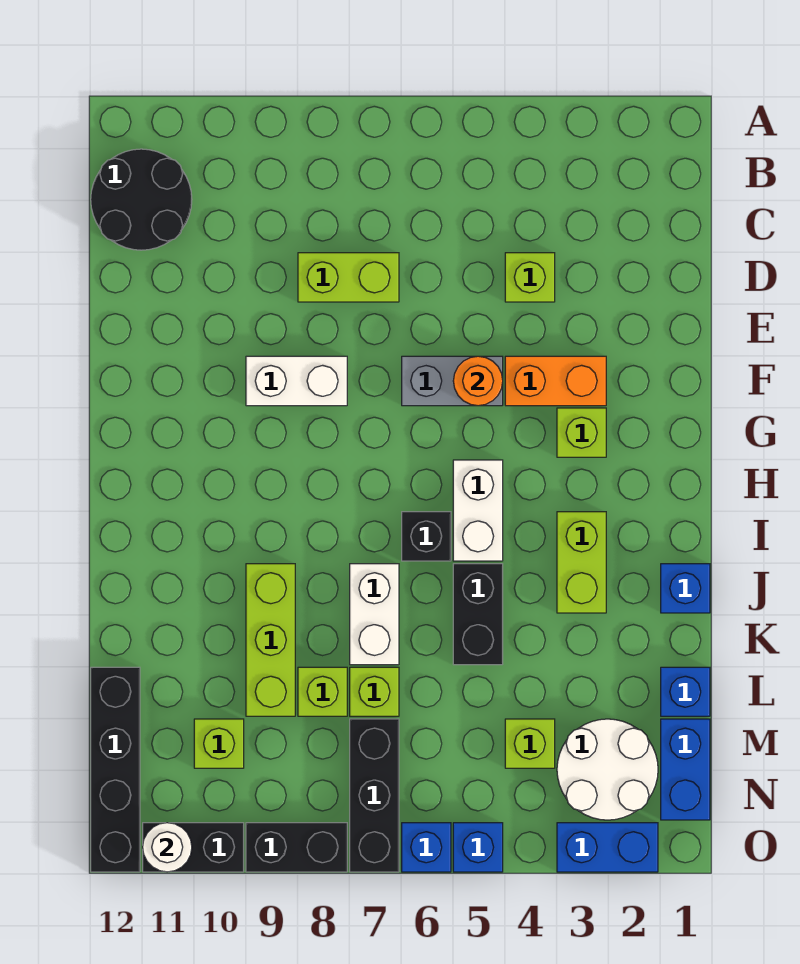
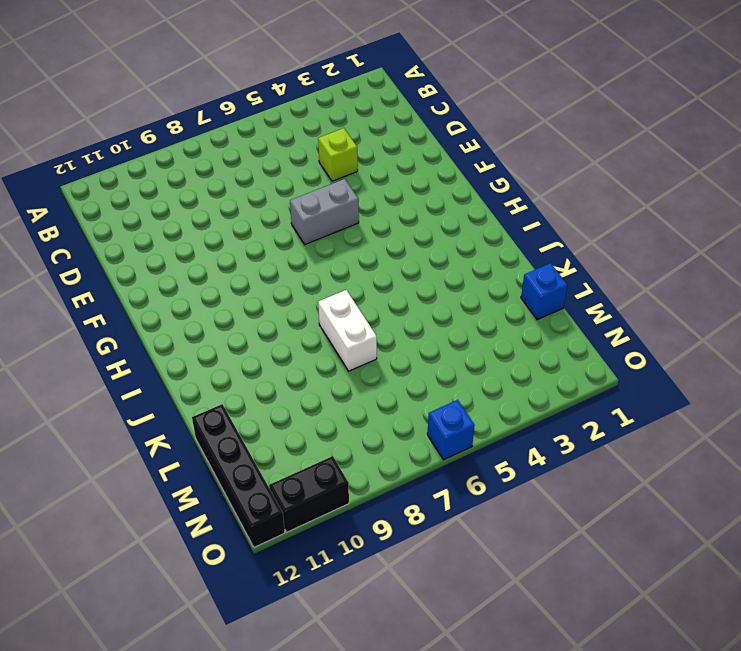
none -> black round brick B11:C12 level 1
none -> lime brick D7:D8 level 1
none -> orange brick F3:F4 level 1
none -> white brick F8:F9 level 1

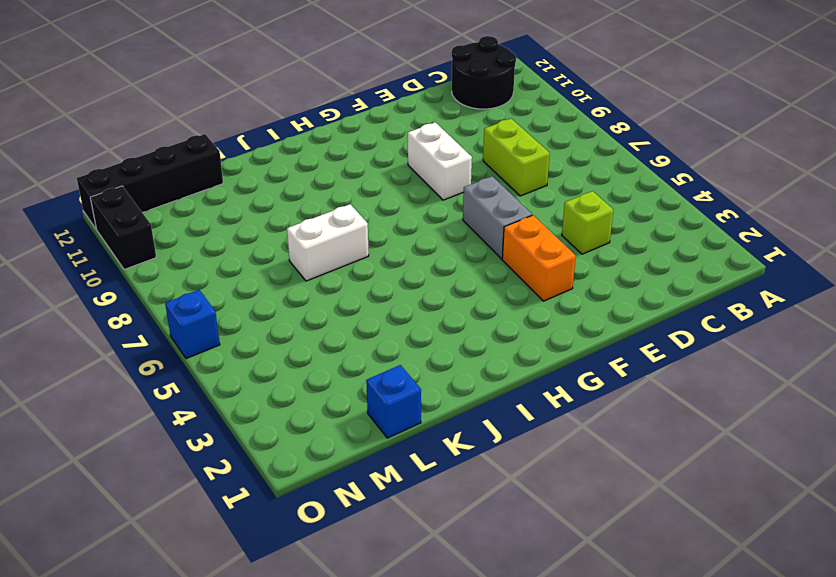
none -> lime brick G3 level 1
none -> white brick H5:I5 level 1
none -> lime brick I3:J3 level 1
none -> black brick I6 level 1

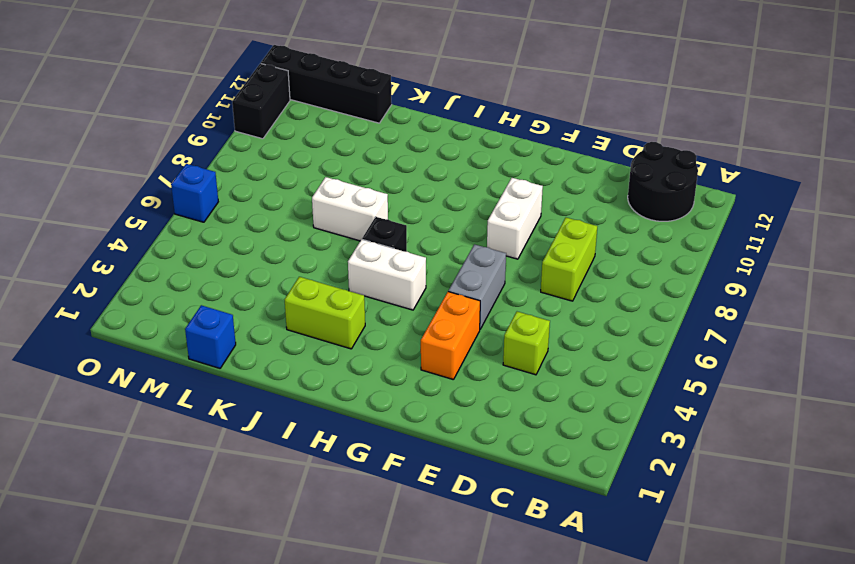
none -> lime brick G3 level 1
none -> blue brick J1 level 1
none -> black brick J5:K5 level 1
none -> lime brick J9:L9 level 1

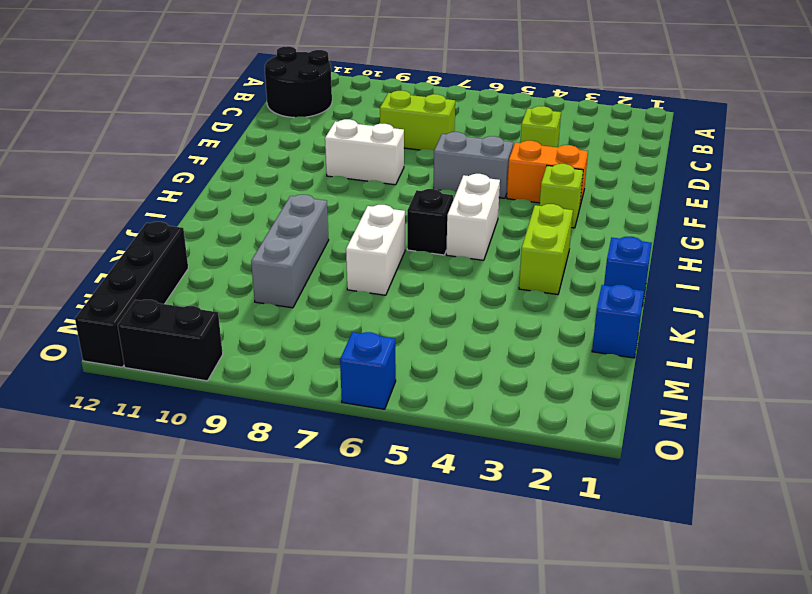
grey brick J9:L9 level 1 -> lime brick J9:L9 level 1
none -> black brick J5:K5 level 1
none -> lime brick L7 level 1
none -> lime brick L8 level 1
none -> blue brick M1:N1 level 1

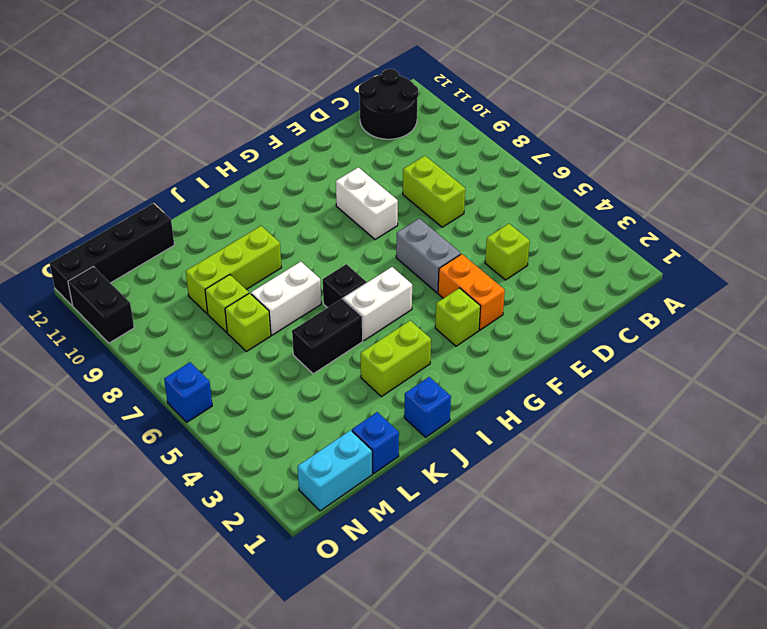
cyan brick M1:N1 level 1 -> blue brick M1:N1 level 1
none -> white round brick M2:N3 level 1
none -> lime brick M4 level 1
none -> black brick M7:O7 level 1
none -> lime brick M10 level 1

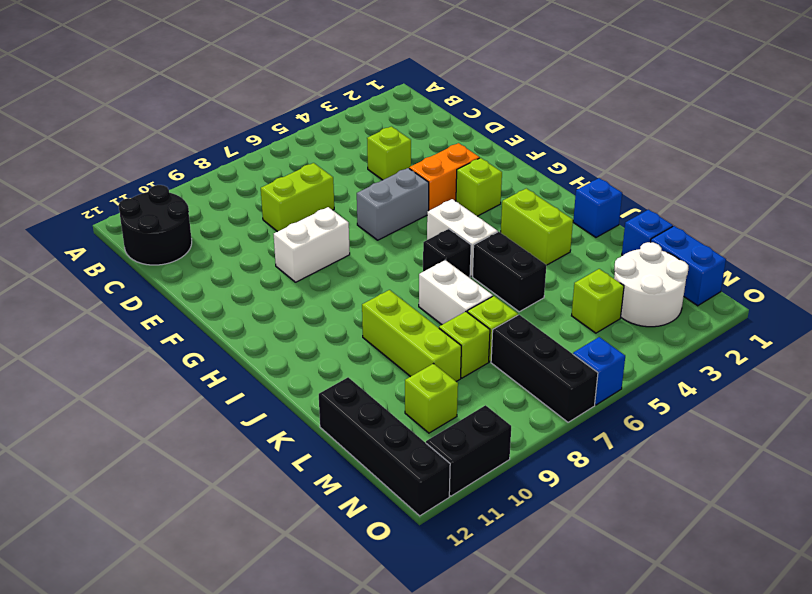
none -> blue brick O2:O3 level 1
none -> blue brick O5 level 1
none -> black brick O8:O9 level 1
none -> orange round brick F5 level 2

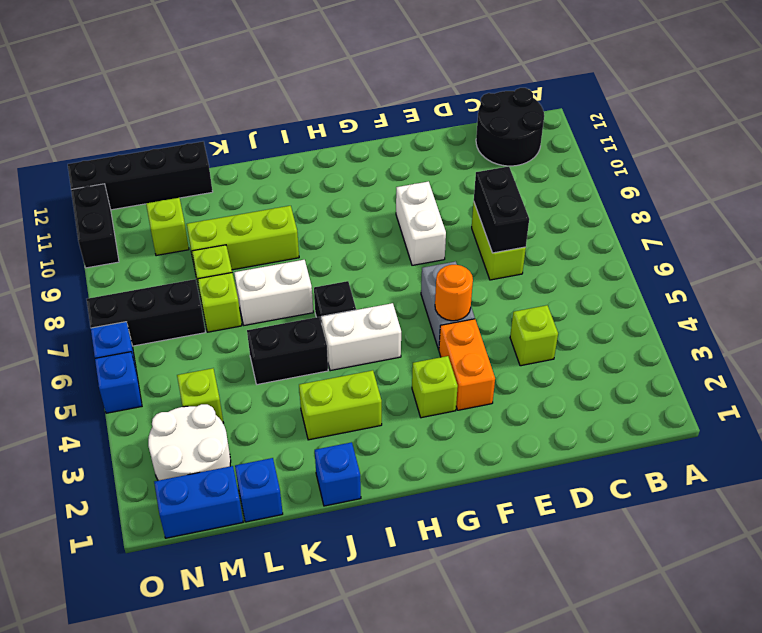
black brick D7:D8 level 2 -> black brick O8:O9 level 1
none -> blue brick O2:O3 level 1
none -> white round brick O11 level 2

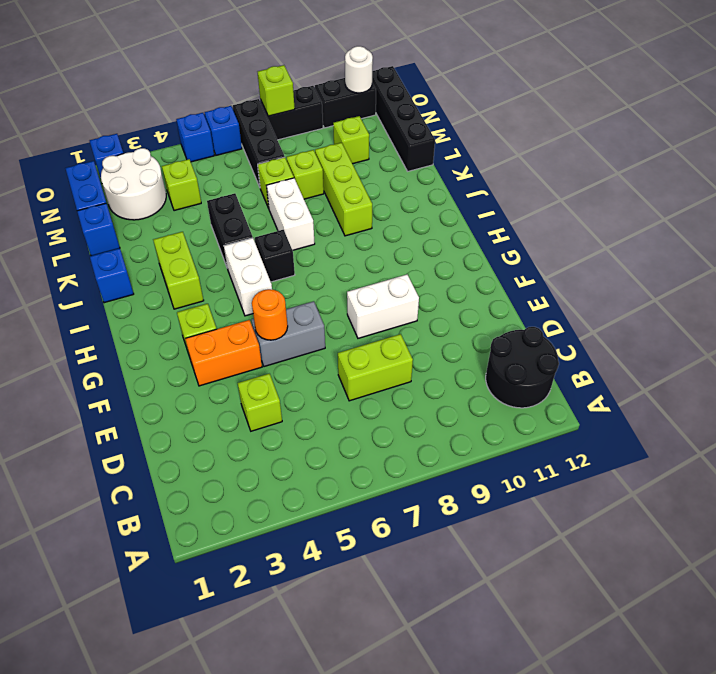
blue brick O2 level 1 -> blue brick O2:O3 level 1
lime brick O8 level 2 -> none

